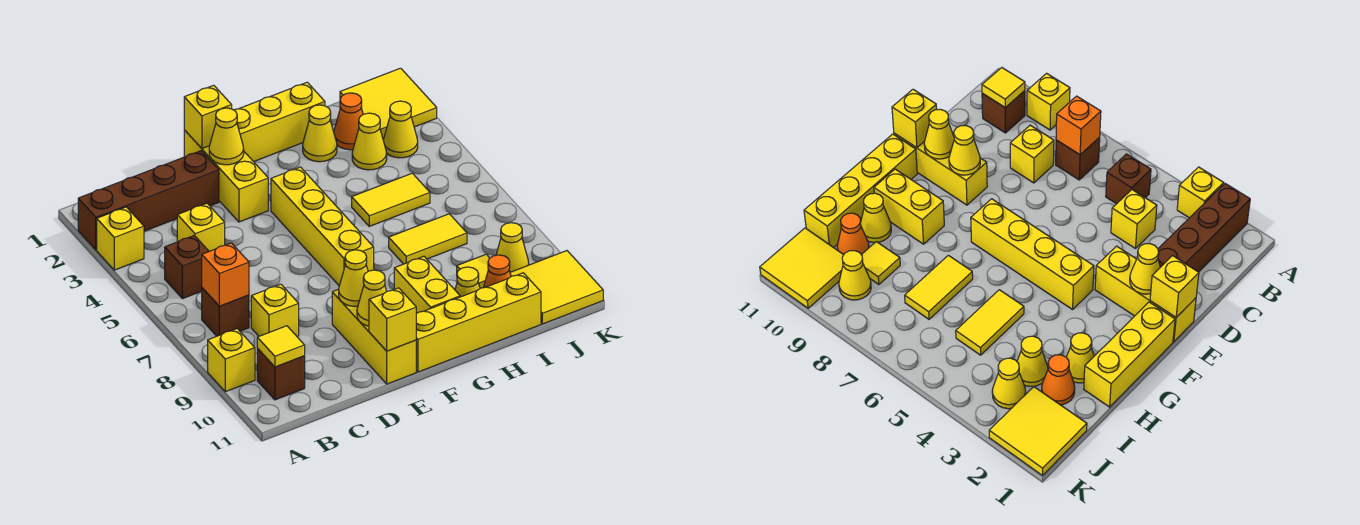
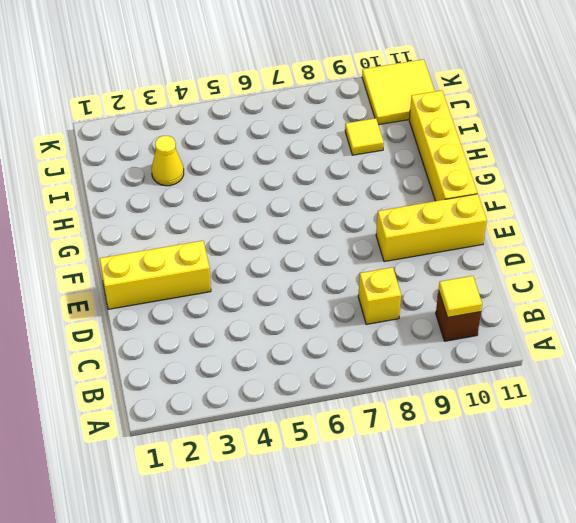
none -> brown brick A2:D2 level 1
none -> yellow brick A3 level 1
none -> yellow brick A9 level 1
none -> brown brick B5 level 1

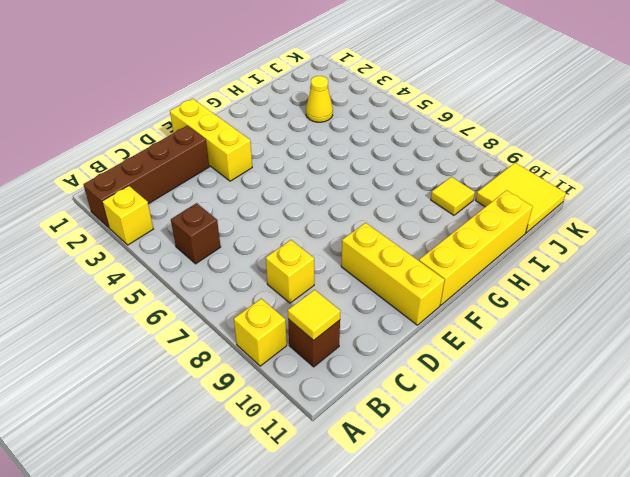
none -> brown brick B7 level 1
none -> yellow brick C4 level 1
none -> yellow brick F1:H1 level 1
none -> yellow brick F4:F7 level 1

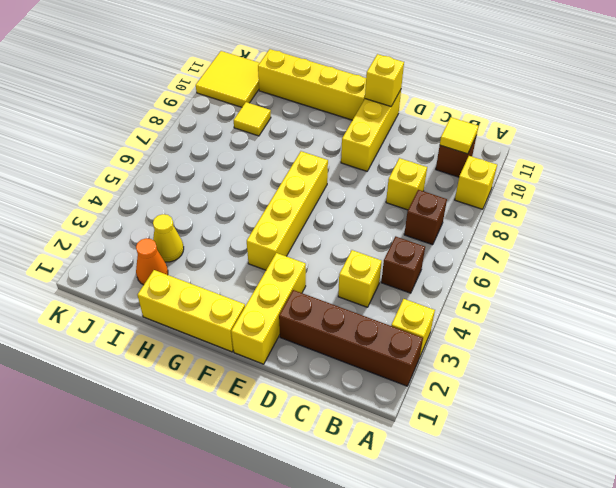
none -> yellow brick G9:G10 level 1
none -> yellow cone H2 level 1
none -> yellow tile H5:I5 level 1
none -> yellow tile H7:I7 level 1

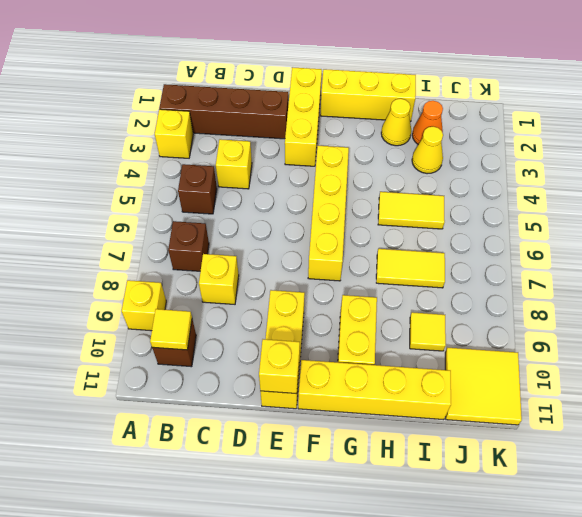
none -> yellow cone H10 level 1
none -> orange cone I10 level 1
none -> yellow tile J1:K2 level 1
none -> yellow cone J3 level 1

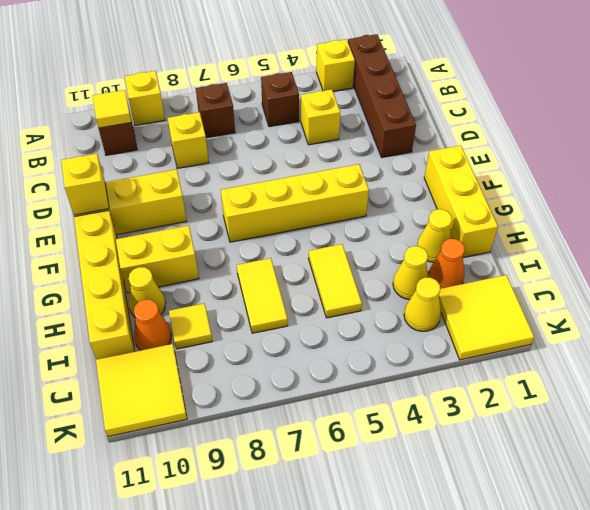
none -> yellow brick E1:E3 level 1
none -> yellow cone J9 level 1
none -> orange brick B7 level 2
none -> yellow brick E1 level 2

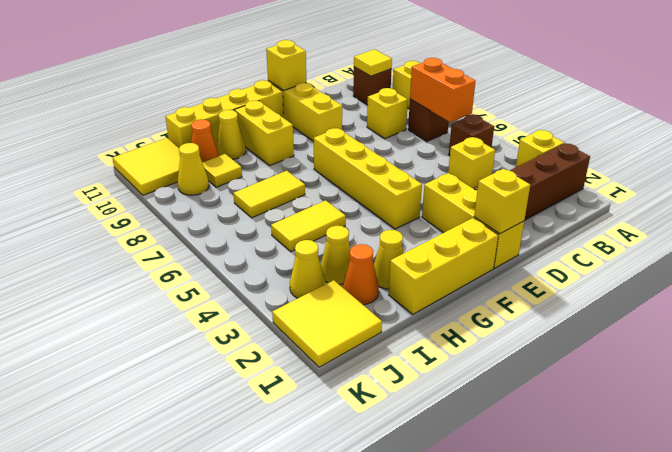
orange brick B6:B7 level 2 -> orange brick B7 level 2
none -> yellow cone E2 level 2
none -> yellow cone E9 level 2
none -> yellow cone E10 level 2

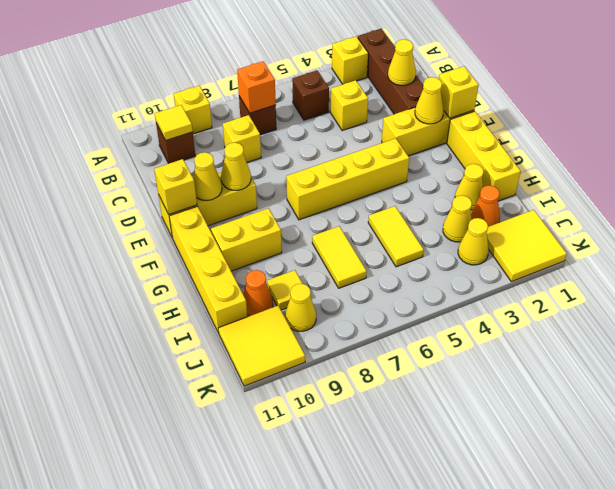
yellow cone C2 level 2 -> yellow cone H10 level 1

